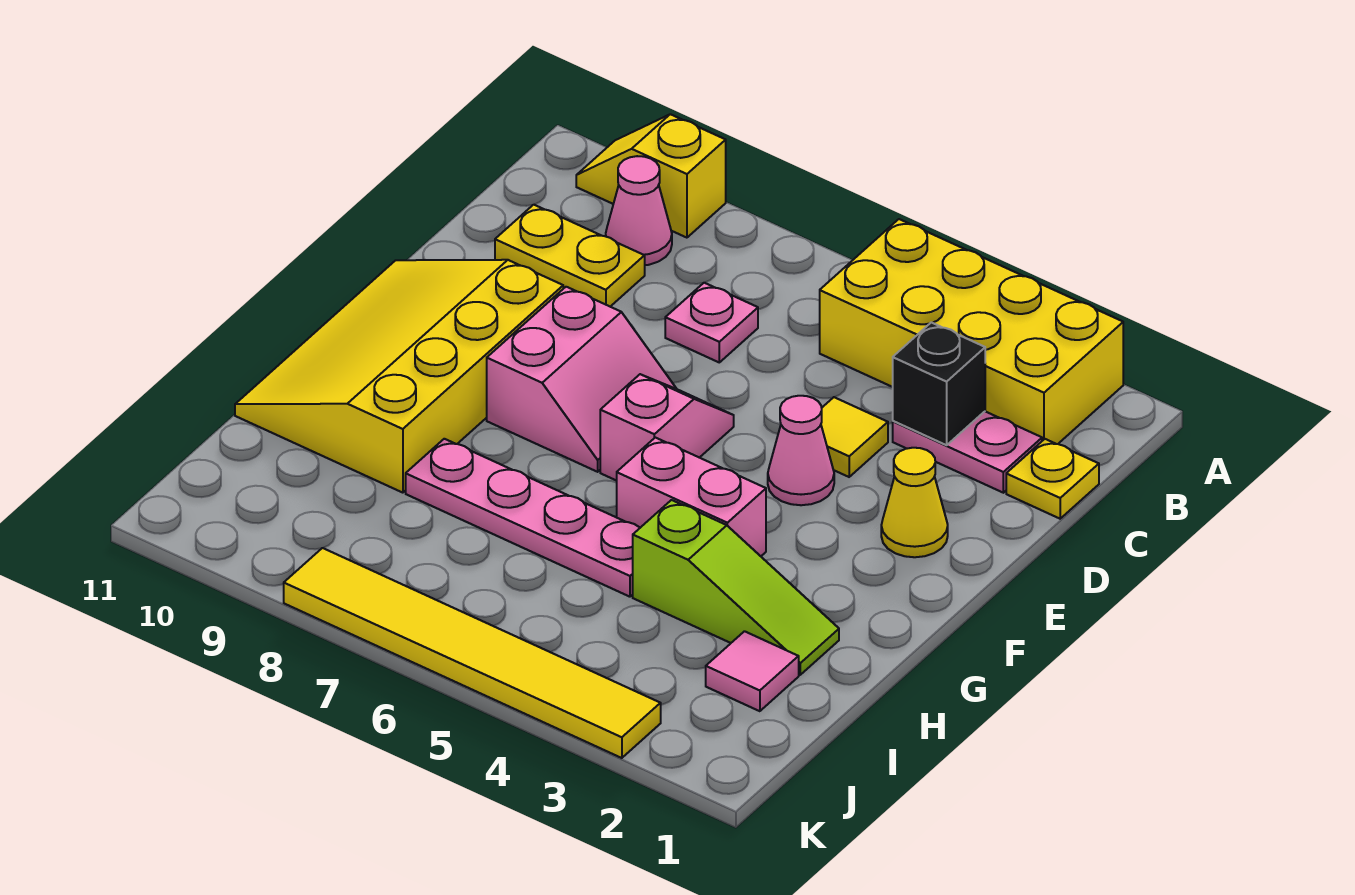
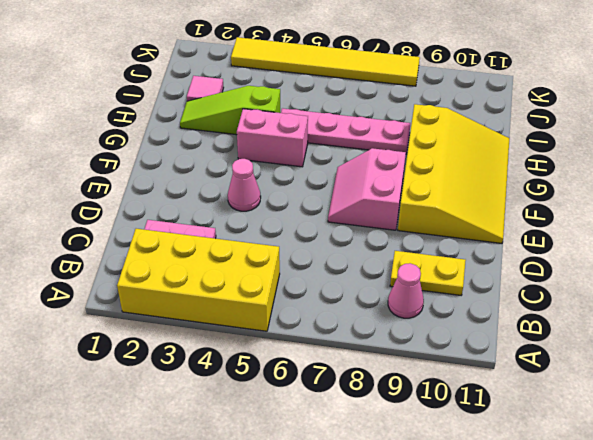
none -> yellow slope A9:A10 level 1 top 9
none -> yellow plate C1 level 1
none -> pink plate C7 level 1

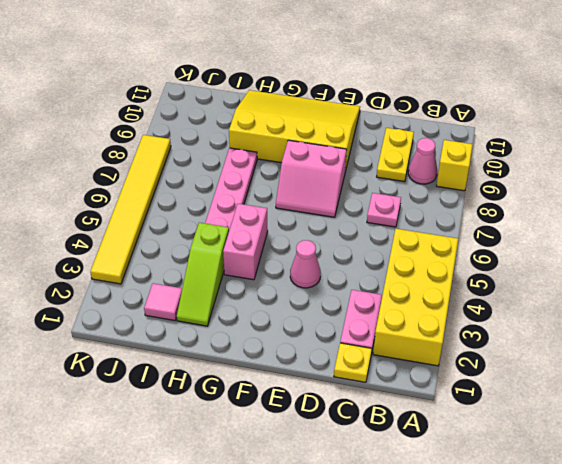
none -> yellow tile D4 level 1
none -> yellow cone E2 level 1
none -> pink slope E6:F6 level 1 top F

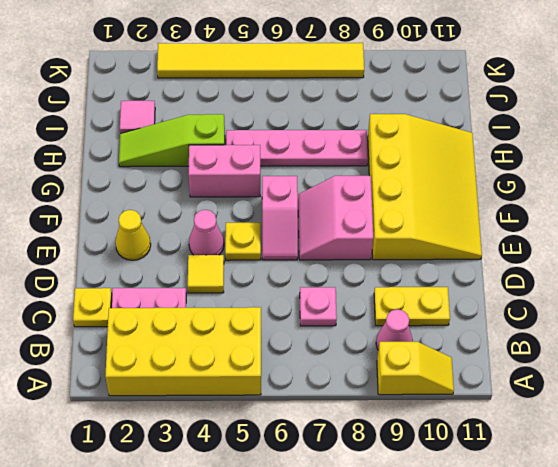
yellow plate E5 level 1 -> none
none -> black brick C3 level 2

